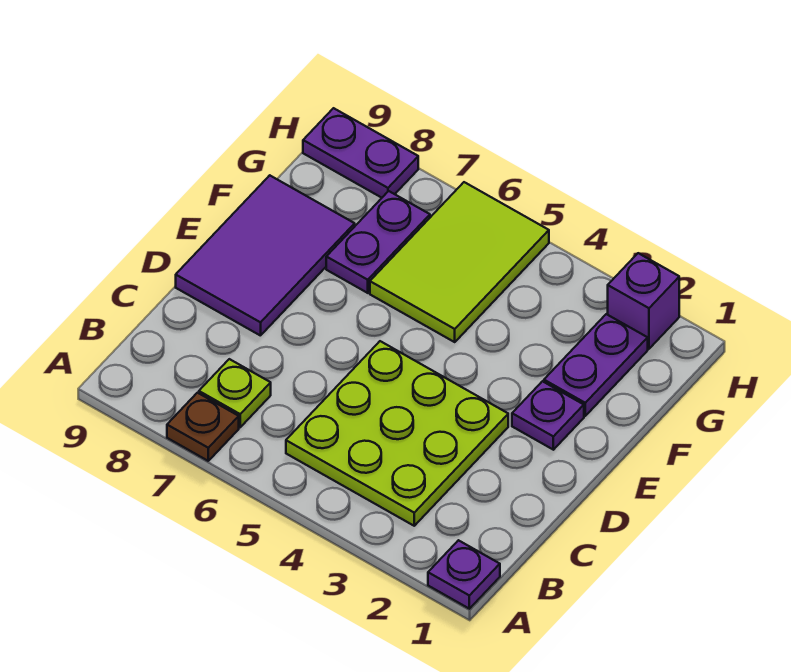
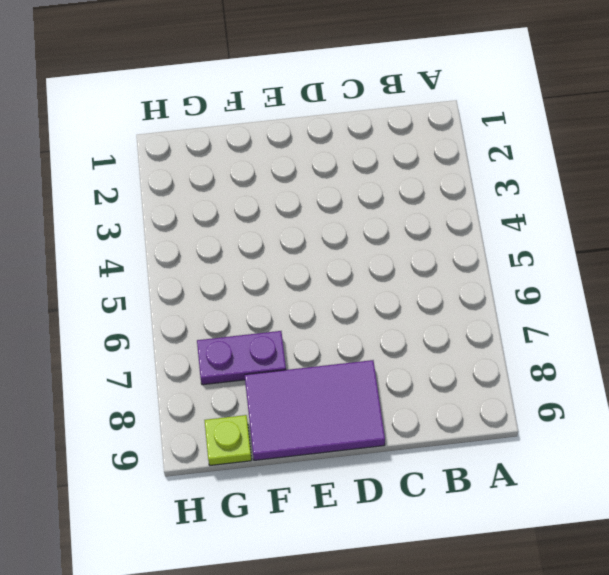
lime plate G9 level 1 -> lime plate B7 level 1
none -> purple plate A1 level 1
none -> brown plate A7 level 1

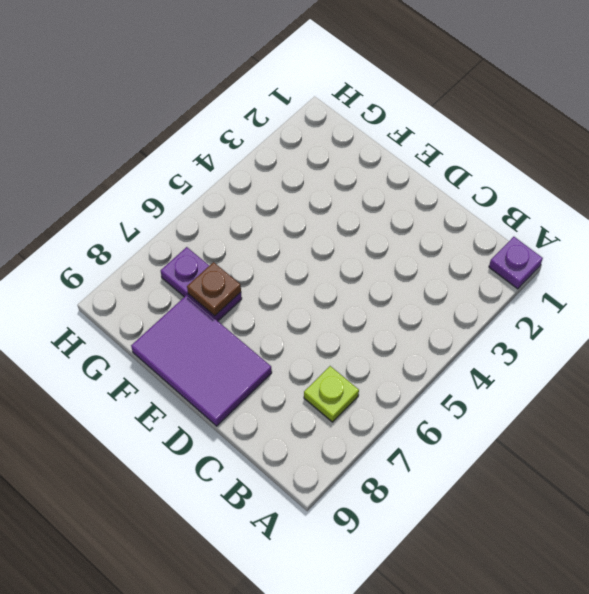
brown plate F7 level 2 -> brown plate A7 level 1
none -> lime plate B3:D5 level 1
none -> purple plate E2 level 1

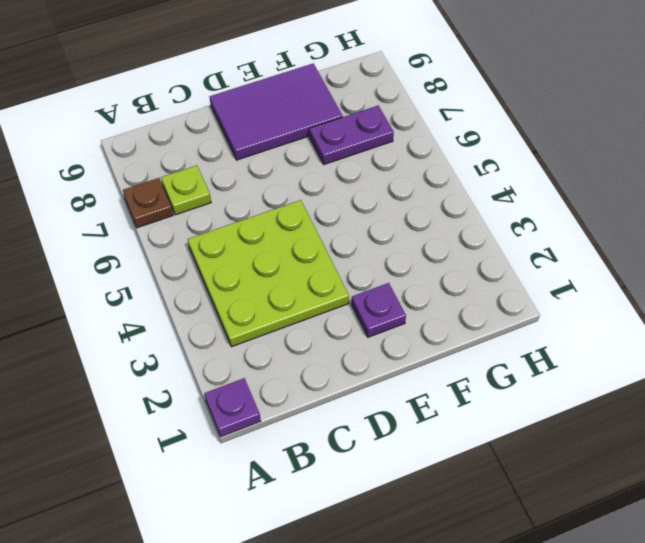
none -> purple plate F2:G2 level 1
none -> lime tile F5:H6 level 1

